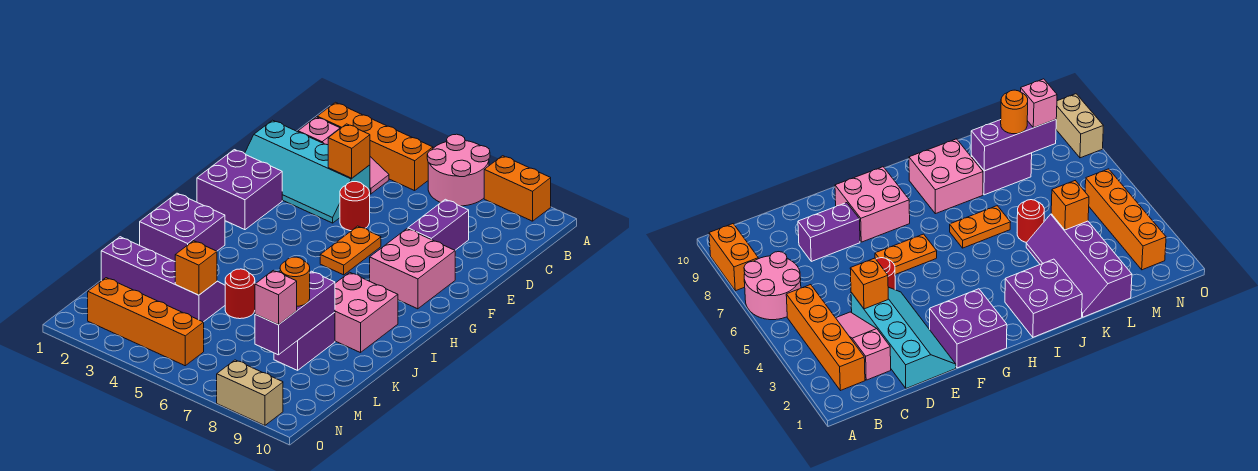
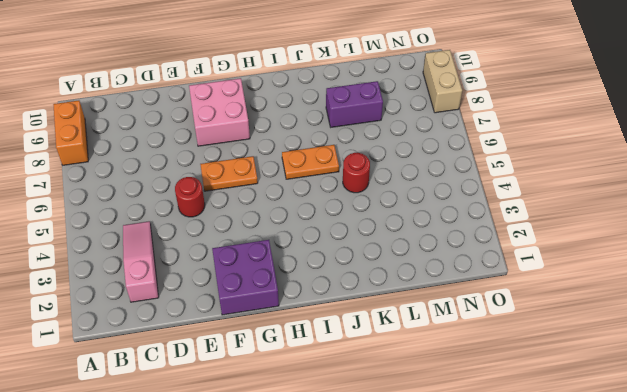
none -> pink round brick A6:B7 level 1
none -> orange brick B2:B5 level 1
none -> cyan slope D1:E4 level 1 top D

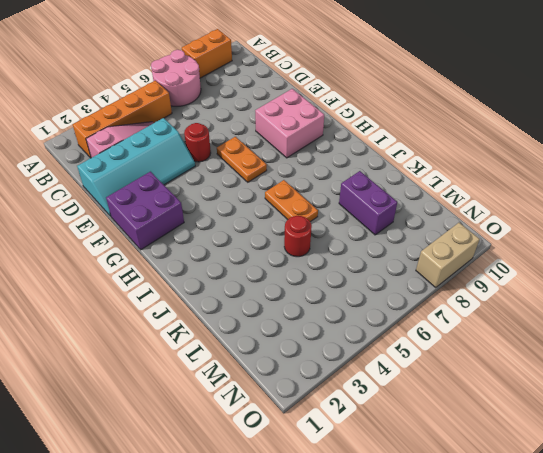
none -> purple brick D8:E8 level 1
none -> purple brick I1:J2 level 1
none -> pink brick I8:J9 level 1

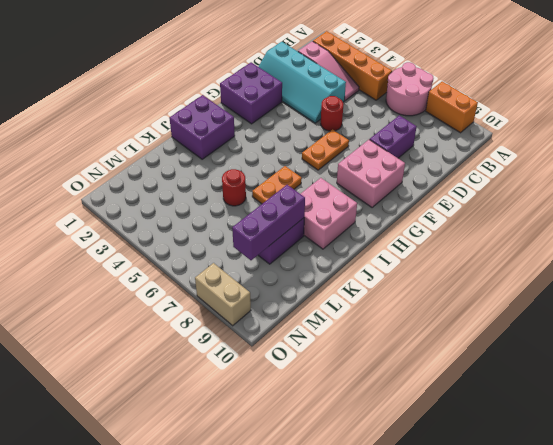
none -> purple slope K1:L4 level 1 top L
none -> orange brick N2:N5 level 1
none -> orange brick D4 level 2

